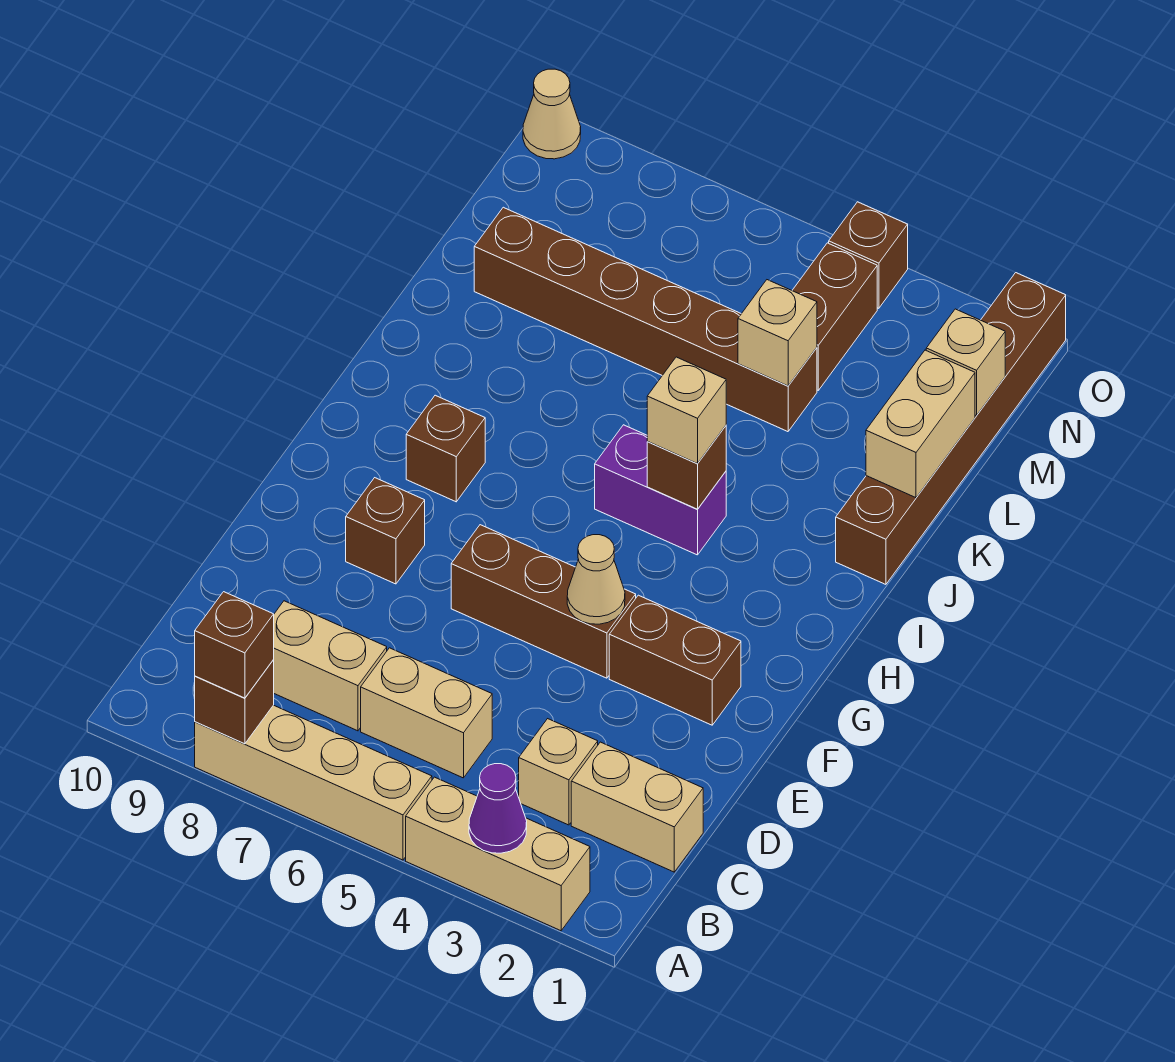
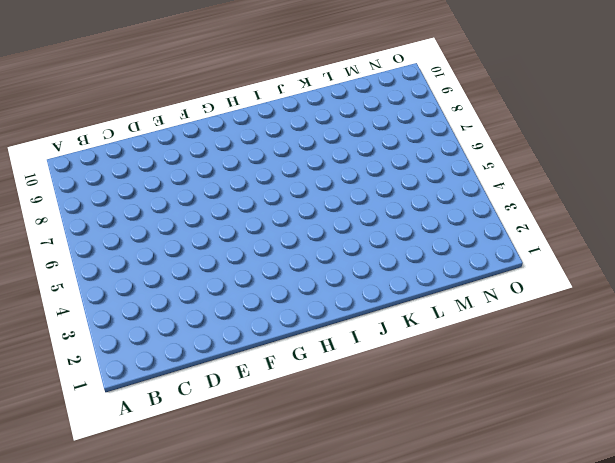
none -> tan brick A2:A4 level 1
none -> tan brick A5:A8 level 1
none -> tan brick C1:C2 level 1

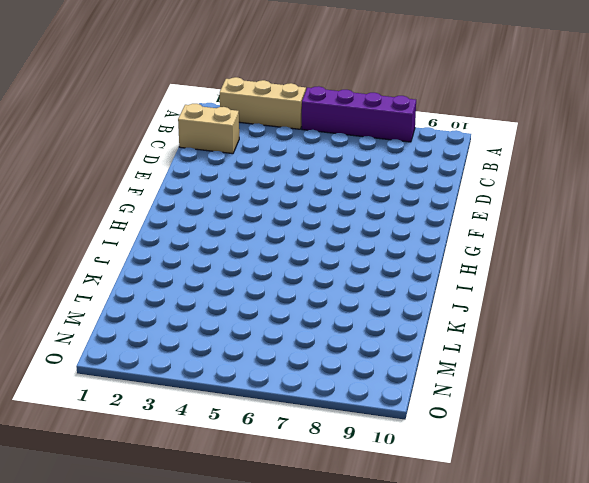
purple brick A5:A8 level 1 -> tan brick A5:A8 level 1
none -> tan brick C3 level 1
none -> tan brick C5:C6 level 1
none -> tan brick C7:C8 level 1

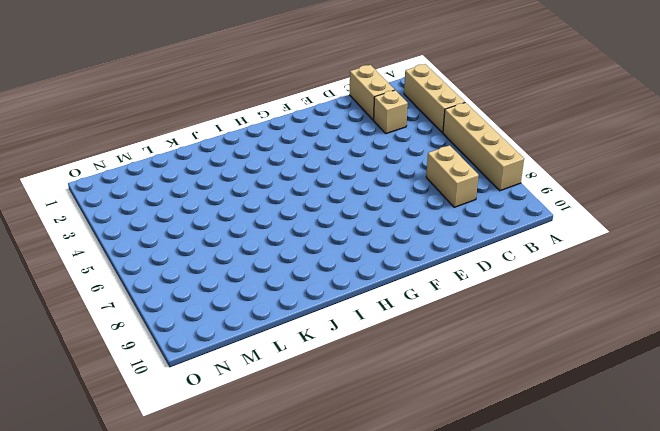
none -> tan brick C5:C6 level 1
none -> brown brick F2:F3 level 1
none -> brown brick F4:F6 level 1

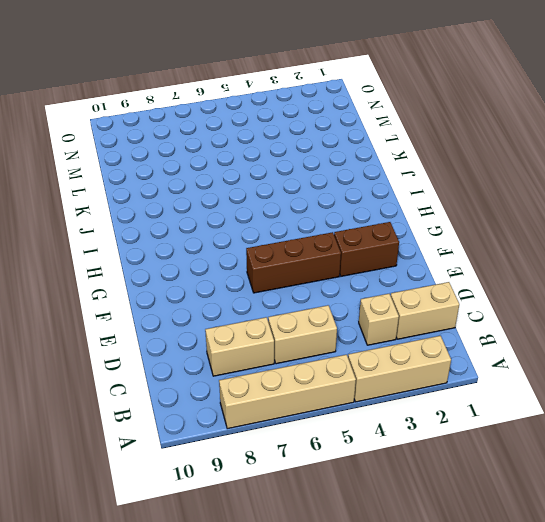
none -> brown brick F8 level 1
none -> brown brick H8 level 1
none -> purple brick I4:I5 level 1

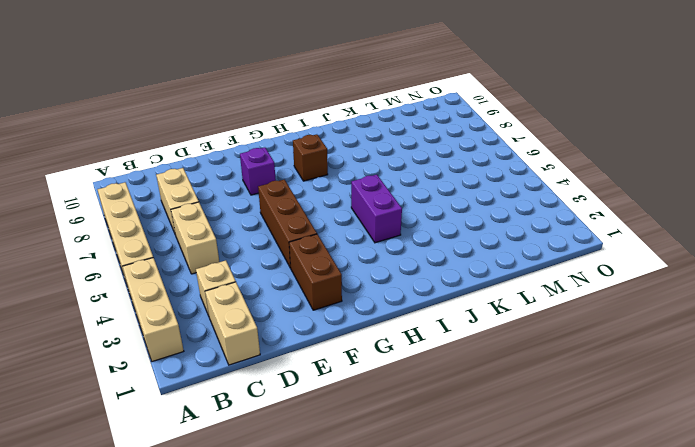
purple brick F8 level 1 -> brown brick F8 level 1
none -> brown brick J1:O1 level 1
none -> brown brick L4:L9 level 1
none -> brown brick M4:N4 level 1

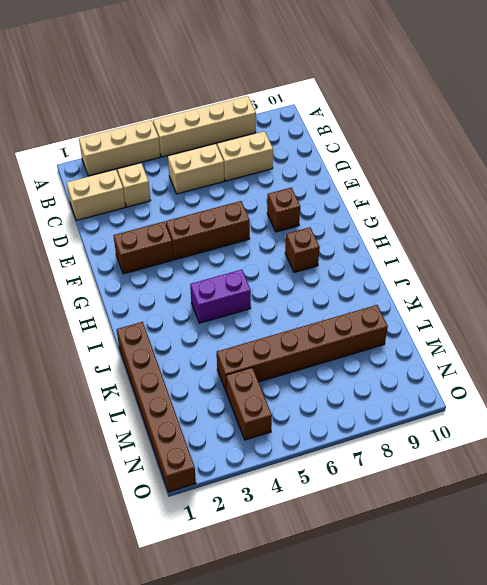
none -> brown brick O4 level 1
none -> tan cone O10 level 1
none -> purple cone A3 level 2

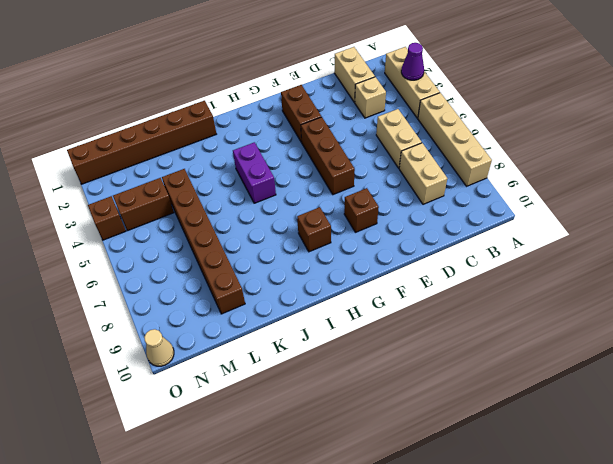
none -> brown brick A8 level 2
none -> tan cone F4 level 2
none -> brown brick I4 level 2

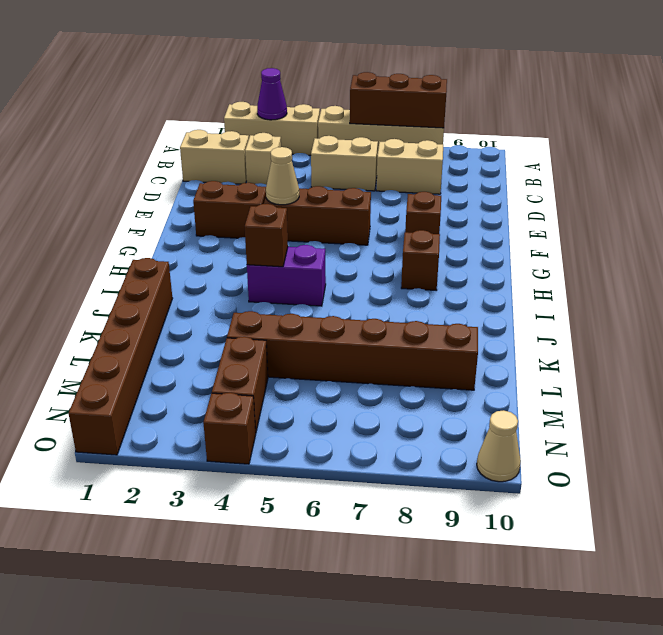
brown brick A6:A8 level 2 -> brown brick A8 level 2
none -> tan brick K1:L1 level 2
none -> tan brick L4 level 2
none -> tan brick M1 level 2

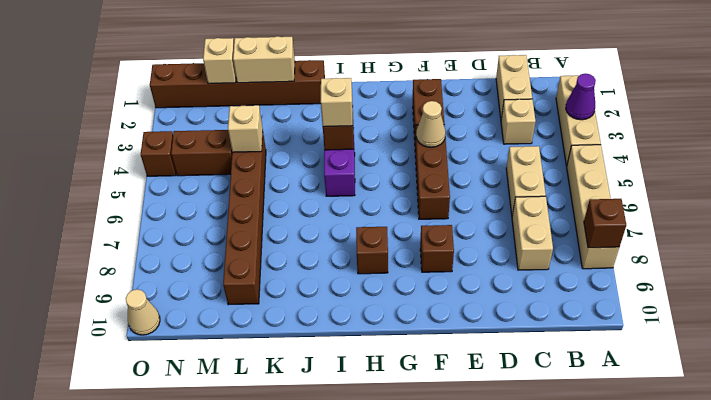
none -> brown brick A8 level 3

